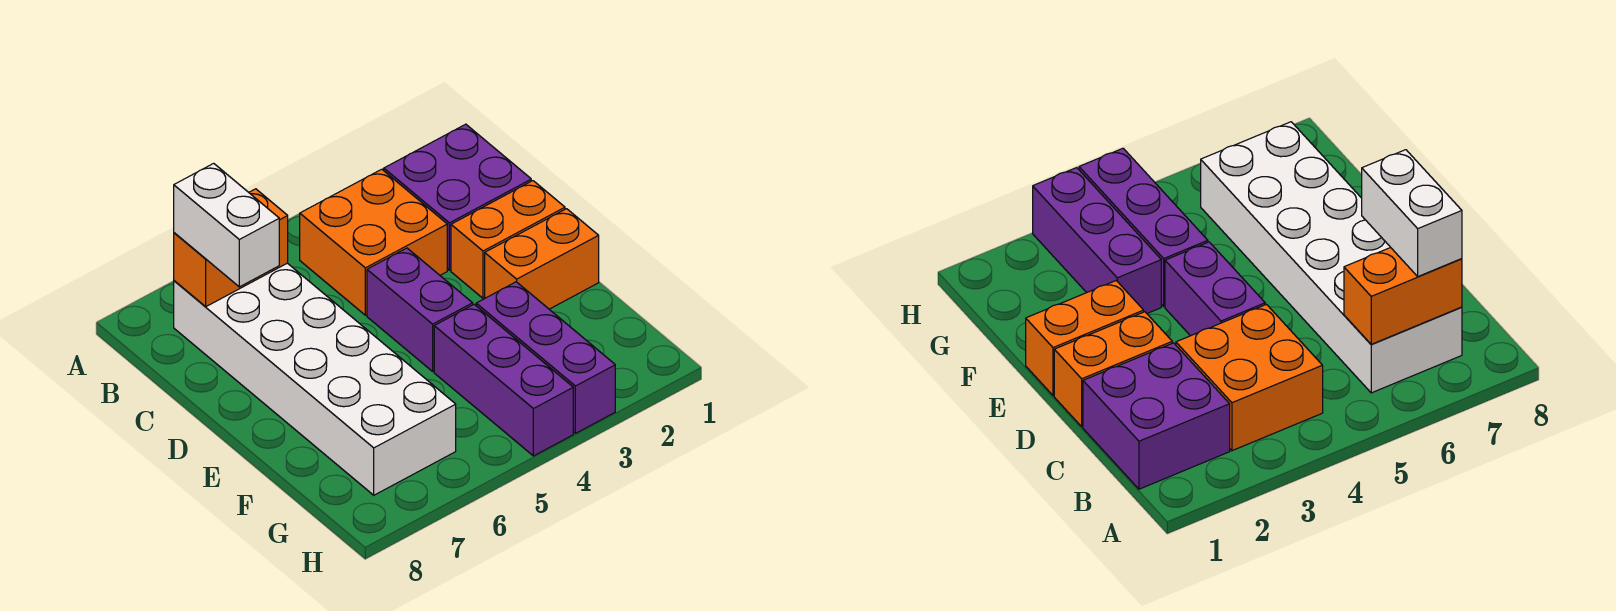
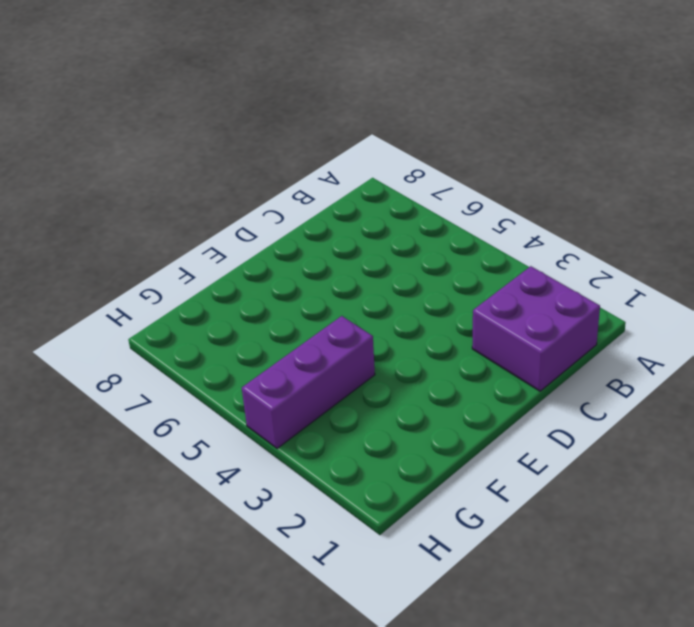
none -> orange brick B3:C4 level 1
none -> white brick B6:G7 level 1

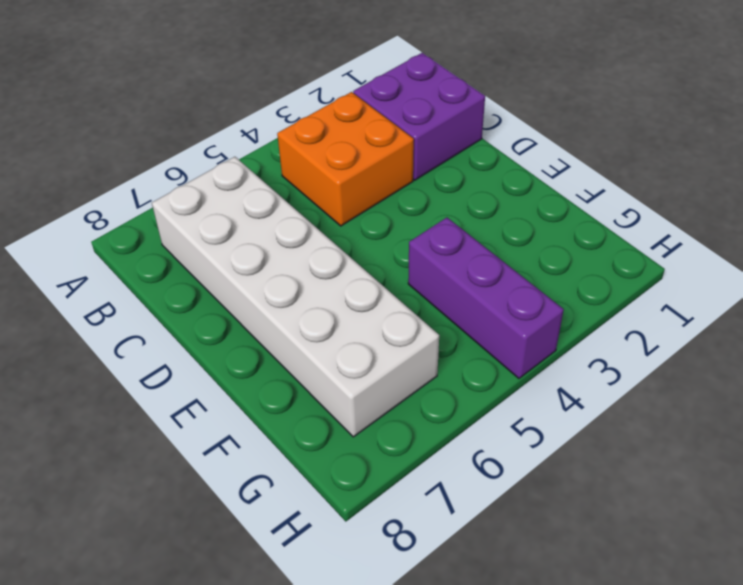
none -> orange brick D1:D2 level 1
none -> purple brick D4:E4 level 1

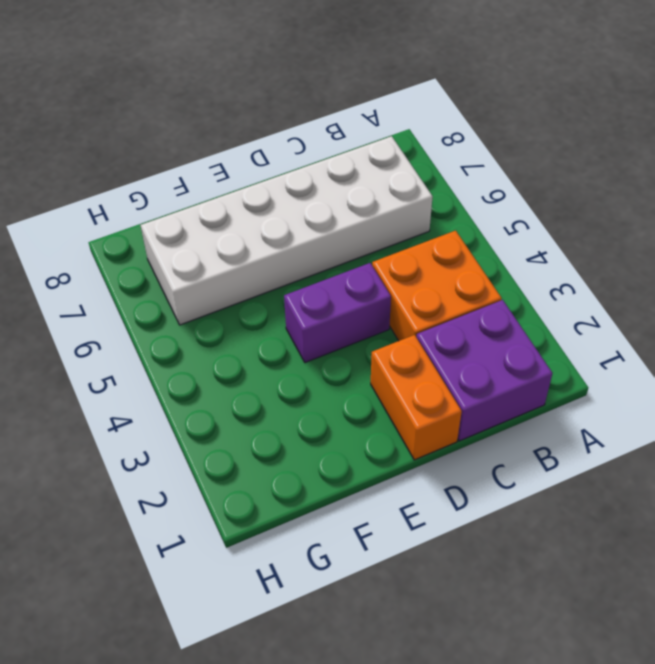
none -> orange brick E1:E2 level 1
none -> purple brick F3:H3 level 1

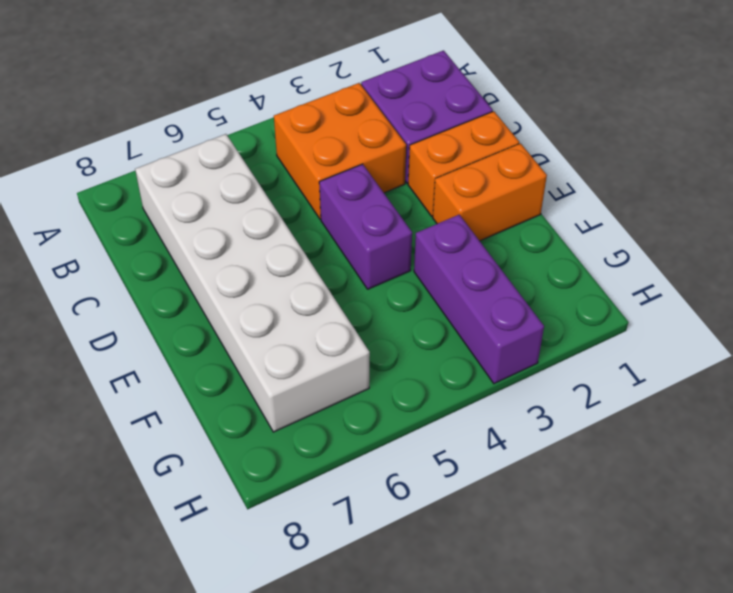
none -> purple brick F4:H4 level 1
none -> orange brick B6:B7 level 2

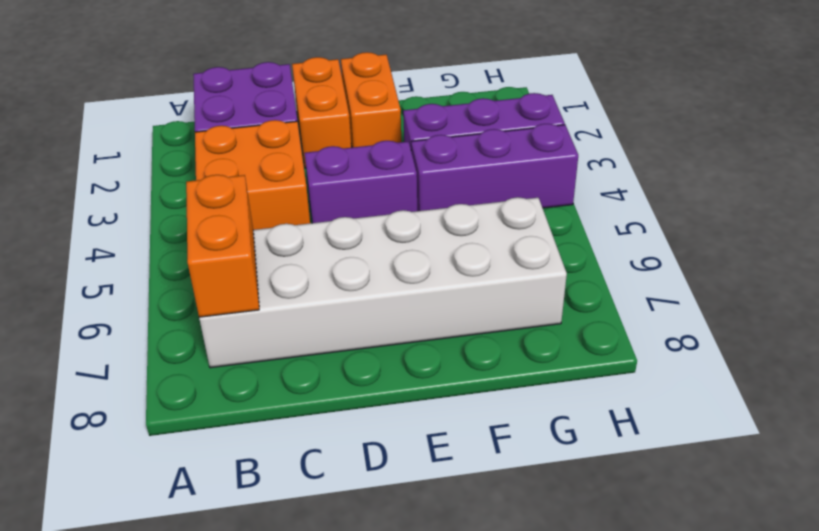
none -> white brick B7:C7 level 3

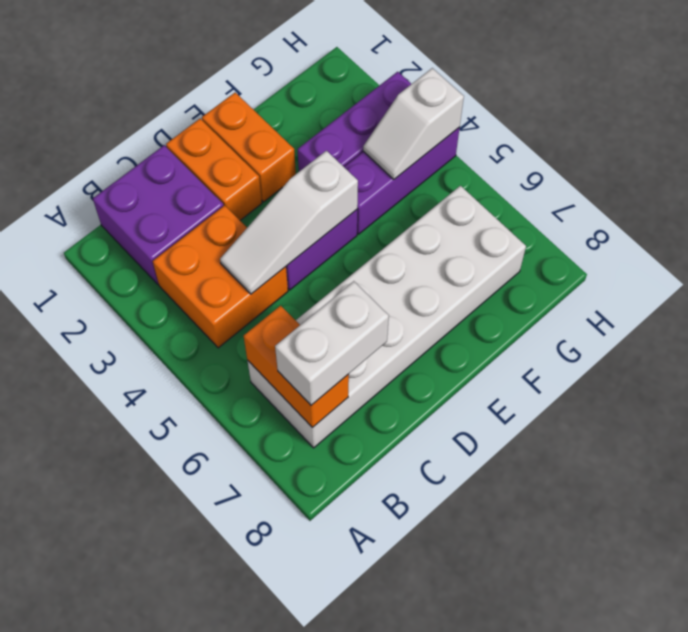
white slope C4:E4 level 2 top E -> none
white slope G4:H4 level 2 top H -> none

